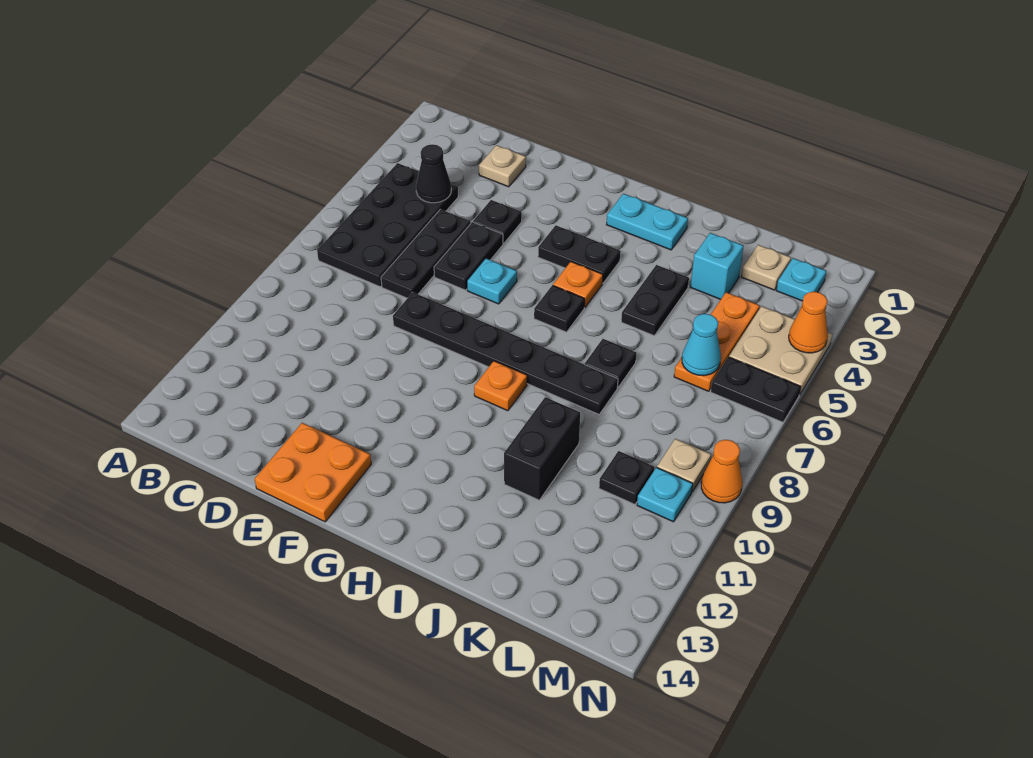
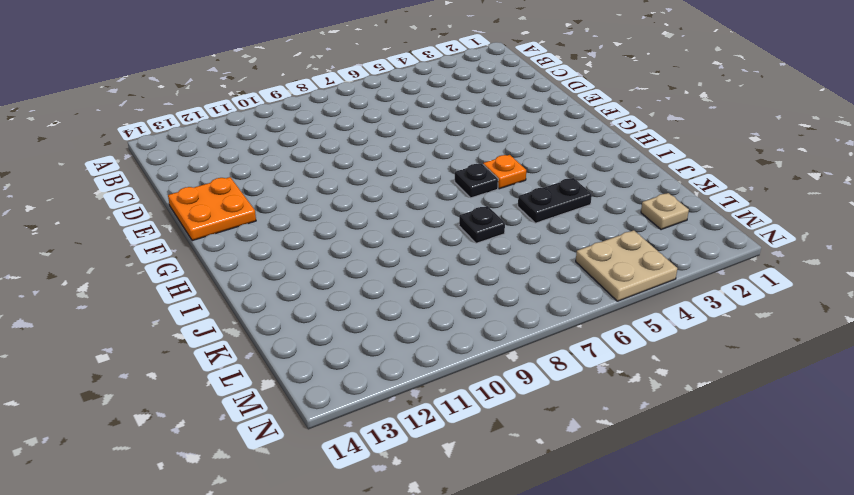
none -> black plate B4:C7 level 1
none -> tan plate D2 level 1
none -> black plate D5:D7 level 1

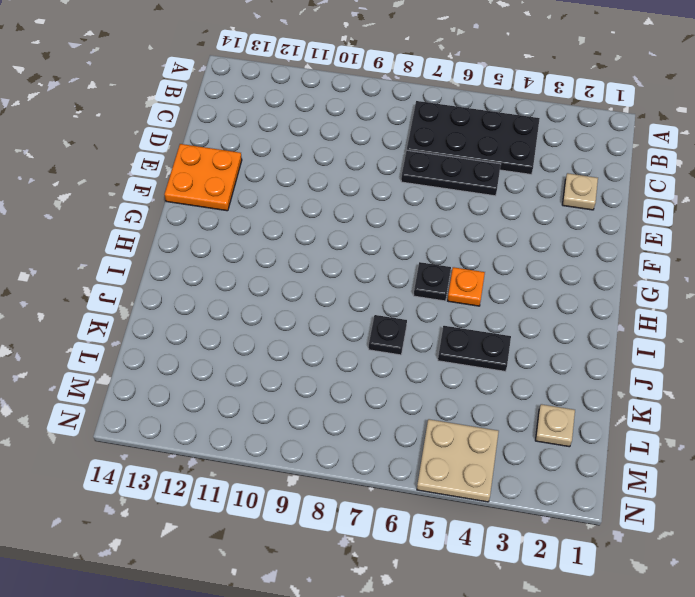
none -> black plate E4 level 1
none -> black plate E5:E6 level 1
none -> black plate E8:J8 level 1

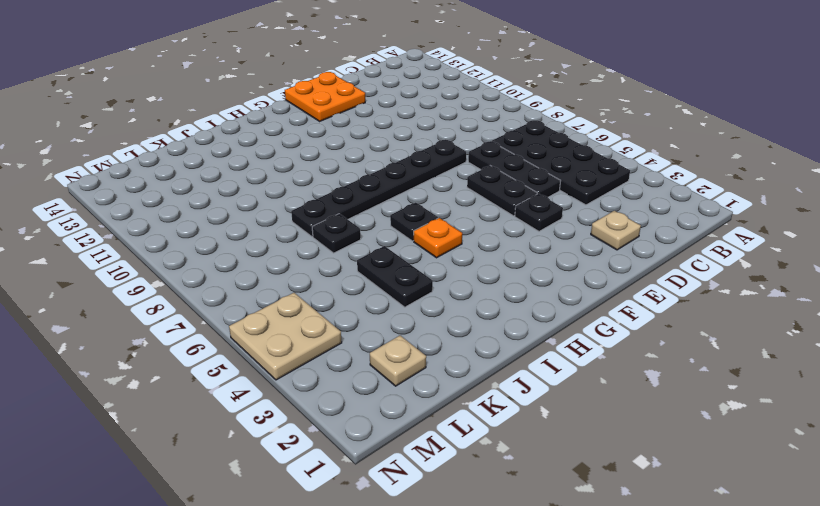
none -> cyan plate F6 level 1
none -> black plate G4:H4 level 1
none -> cyan plate H2:I2 level 1

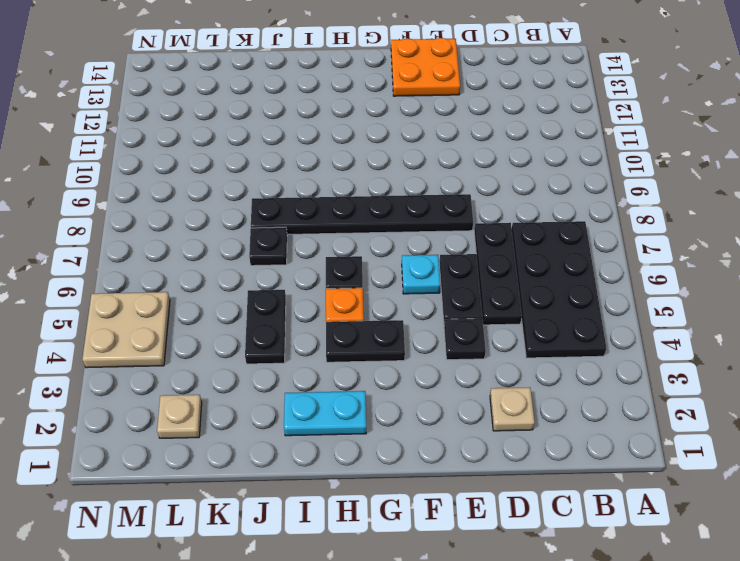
none -> orange plate H9 level 1
none -> black brick J10:J11 level 1
none -> cyan brick K3 level 1

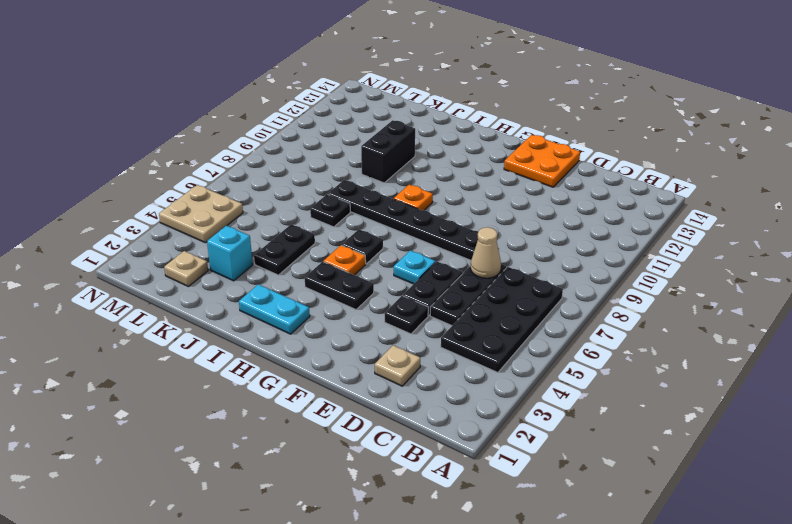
tan cone D7 level 2 -> none
none -> orange plate L4:L6 level 1
none -> black plate L10 level 1
none -> cyan plate M2 level 1

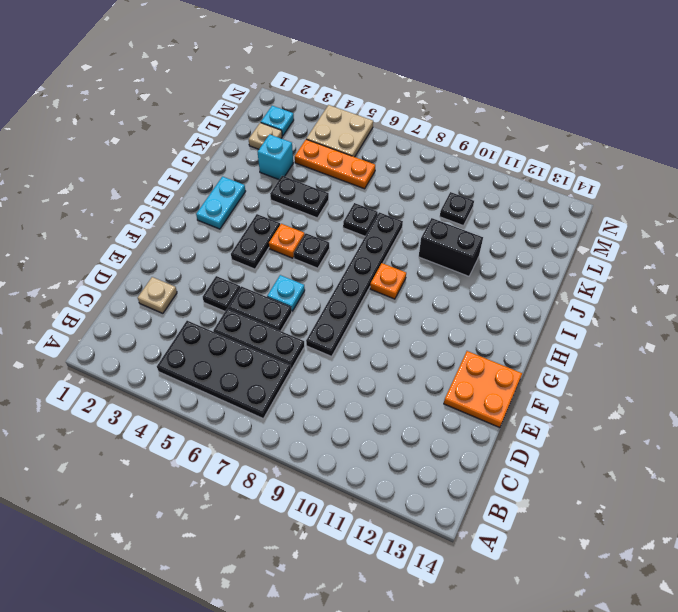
none -> black plate M6:N6 level 1
none -> tan plate M9 level 1
none -> cyan plate M10 level 1

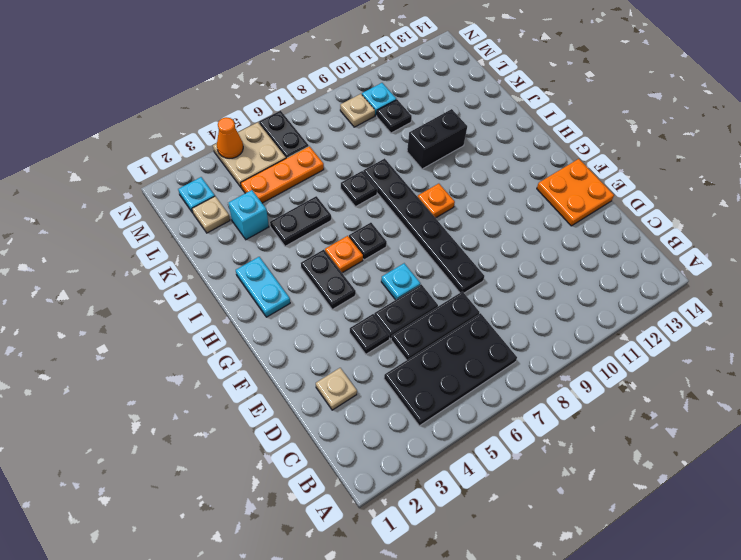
none -> orange cone N9 level 1
none -> black cone C4 level 2
none -> cyan cone L6 level 2

